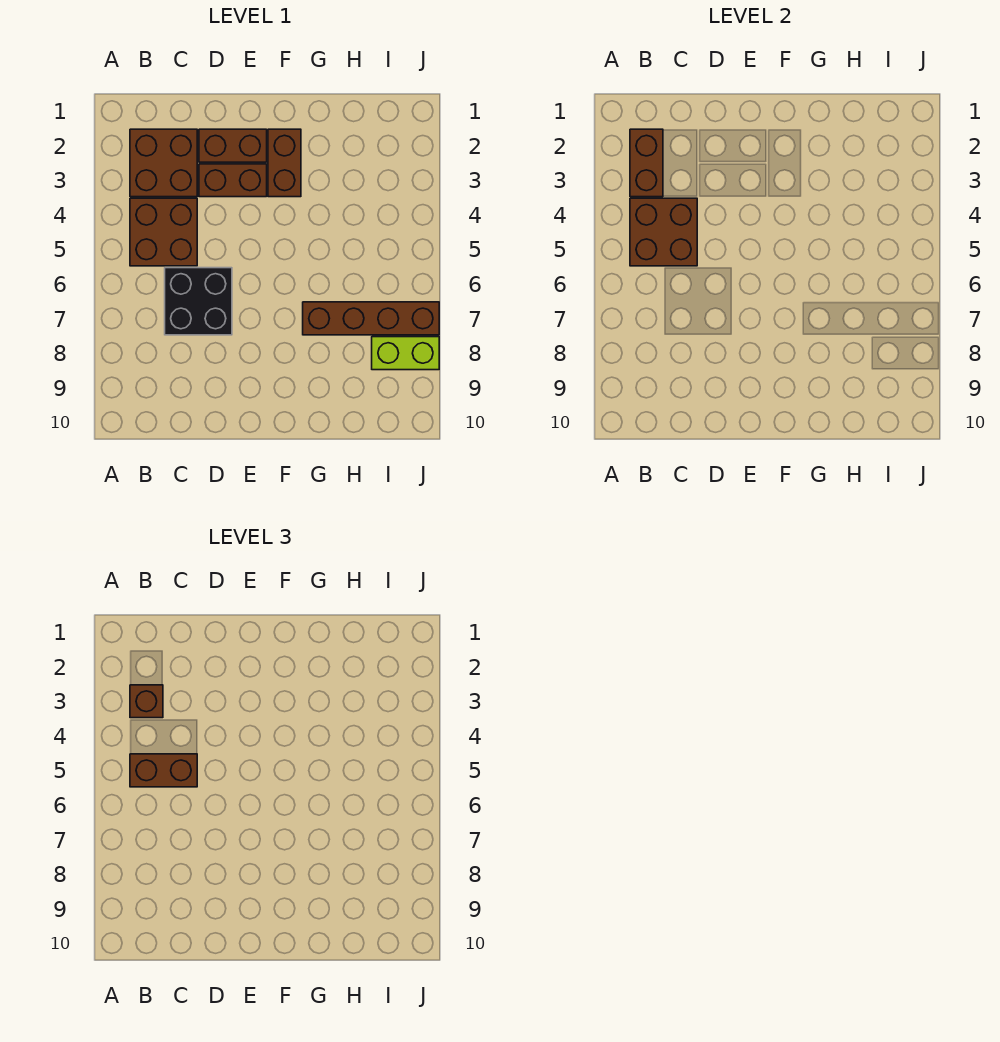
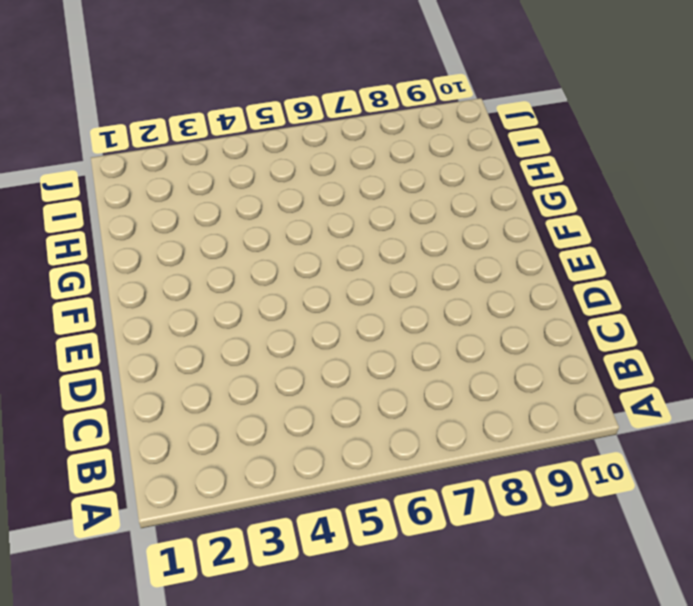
none -> brown brick B2:C3 level 1
none -> brown brick B4:C5 level 1
none -> black brick C6:D7 level 1

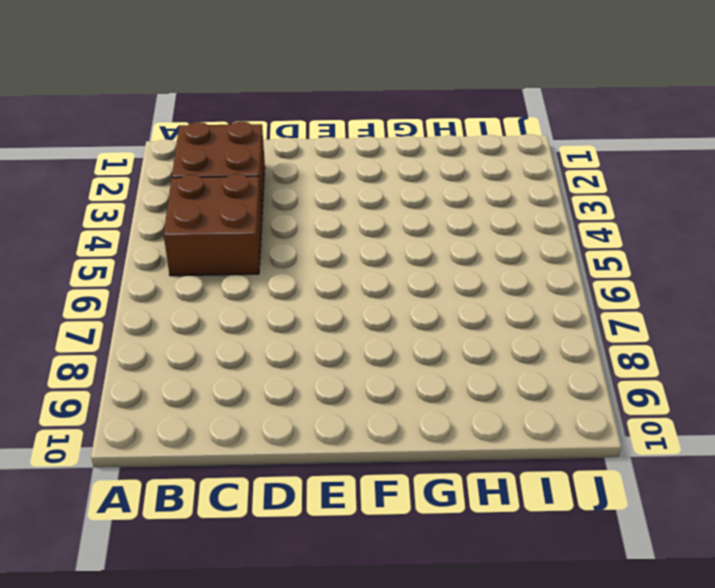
none -> black brick C6:D7 level 1
none -> brown brick D2:E2 level 1
none -> brown brick D3:E3 level 1

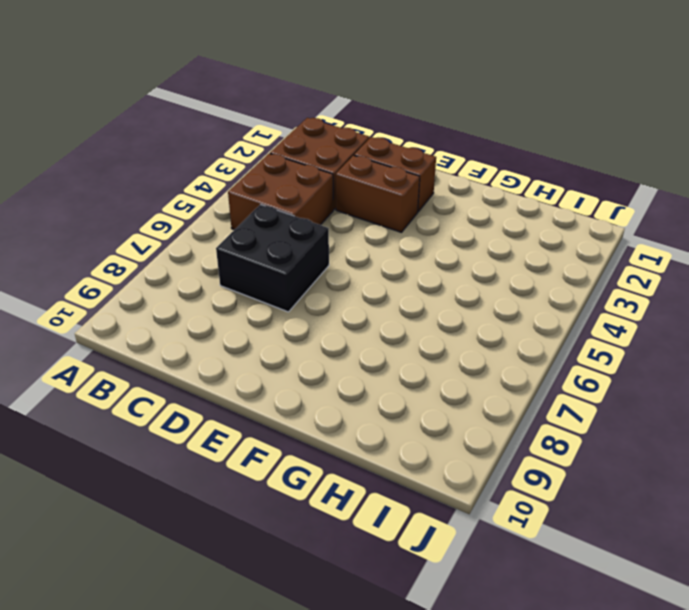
none -> brown brick F2:F3 level 1
none -> brown brick G7:J7 level 1
none -> lime brick I8:J8 level 1

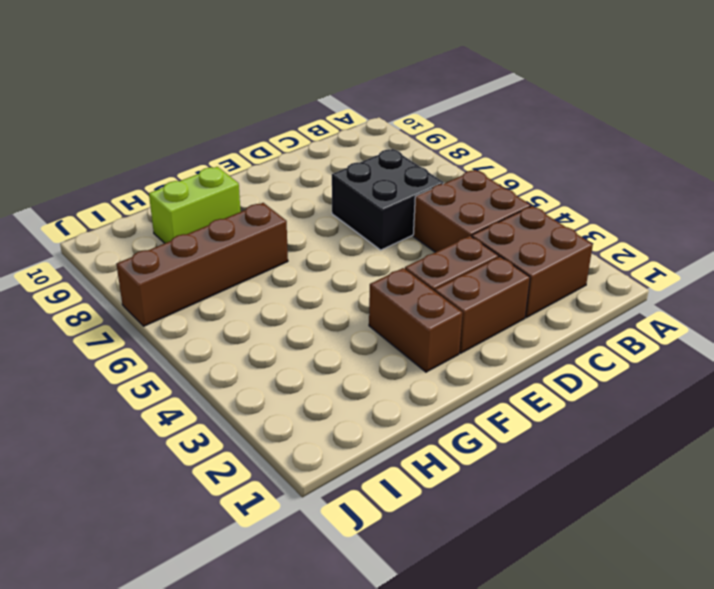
lime brick G9:H9 level 1 -> lime brick I8:J8 level 1
none -> brown brick B2:B3 level 2
none -> brown brick B4:C5 level 2
none -> brown brick B3 level 3

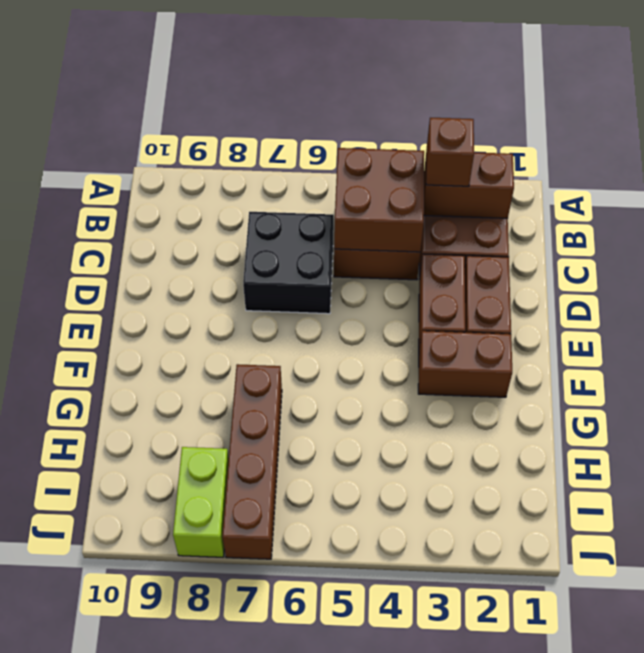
none -> brown brick B5:C5 level 3

